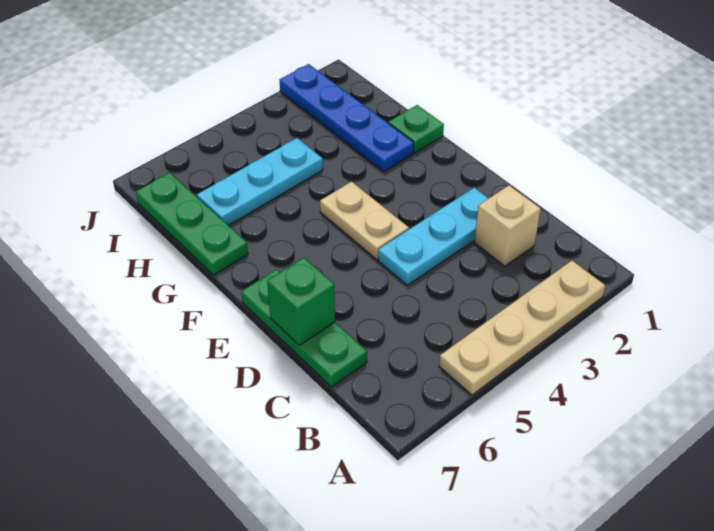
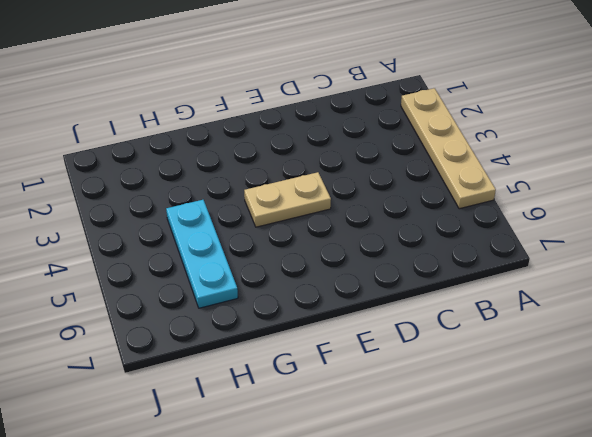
none -> tan brick C2 level 1
none -> green plate C7:E7 level 1

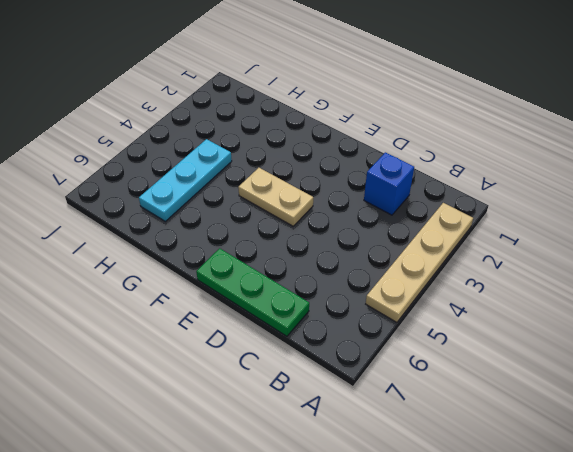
blue brick C2 level 1 -> tan brick C2 level 1
none -> cyan plate D2:D4 level 1
none -> green plate G1 level 1

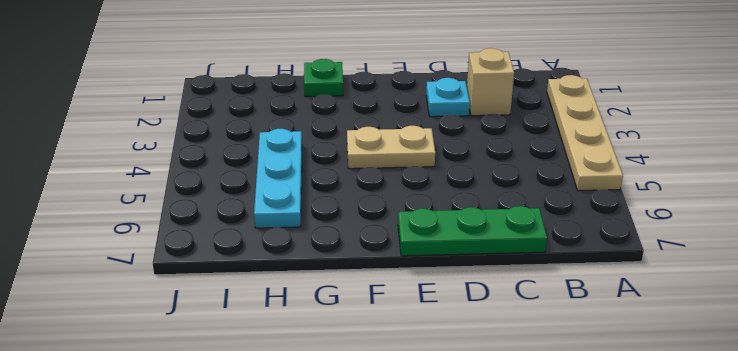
cyan plate D2 level 1 -> cyan plate D2:D4 level 1
none -> blue plate G2:J2 level 1
none -> green plate G7:I7 level 1

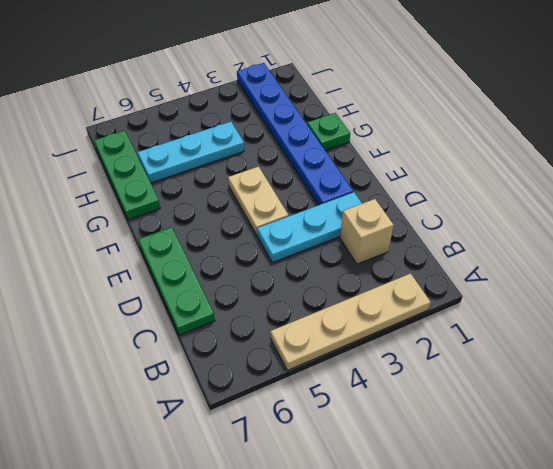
blue plate E2:J2 level 1 -> blue plate G2:J2 level 1
none -> green brick D7 level 2

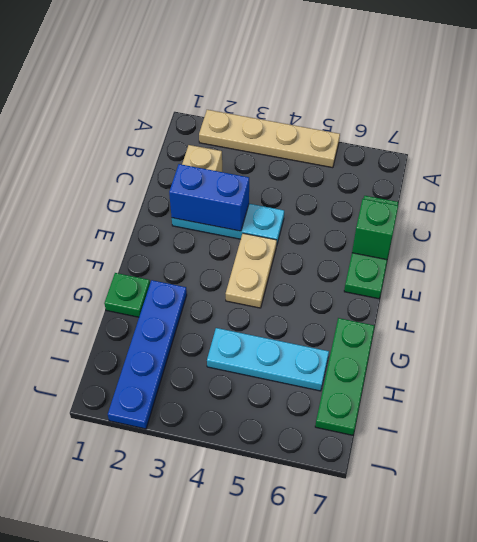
blue brick D2:D3 level 2 -> none

